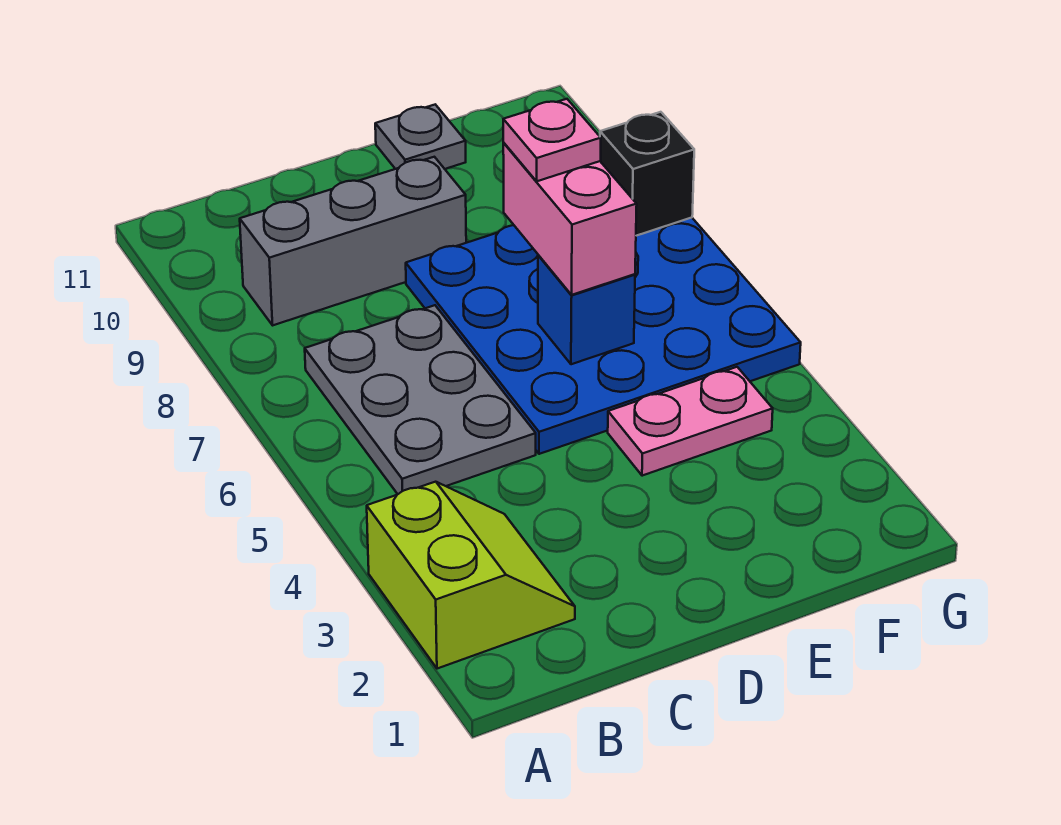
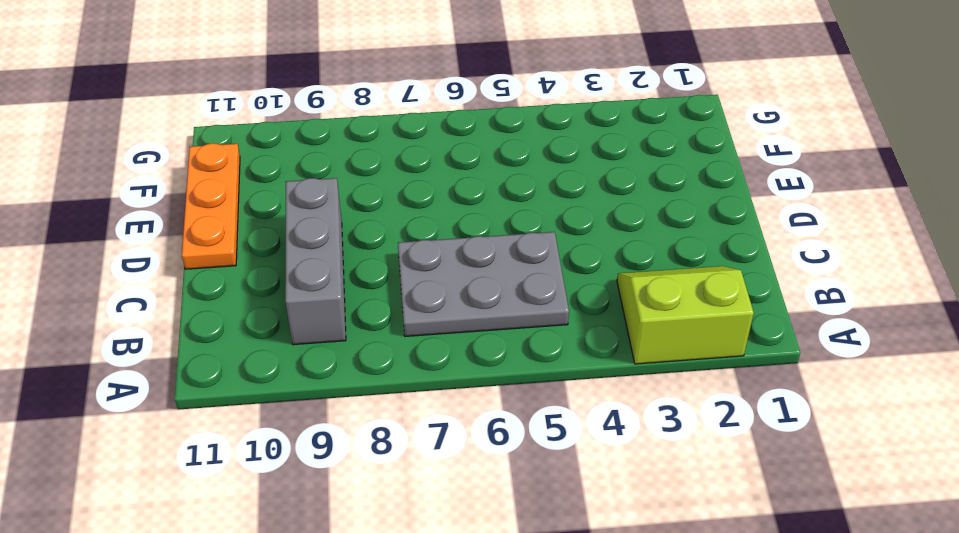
orange plate D11:F11 level 1 -> grey plate E11 level 1
none -> blue plate D5:G8 level 1
none -> pink plate E4:F4 level 1

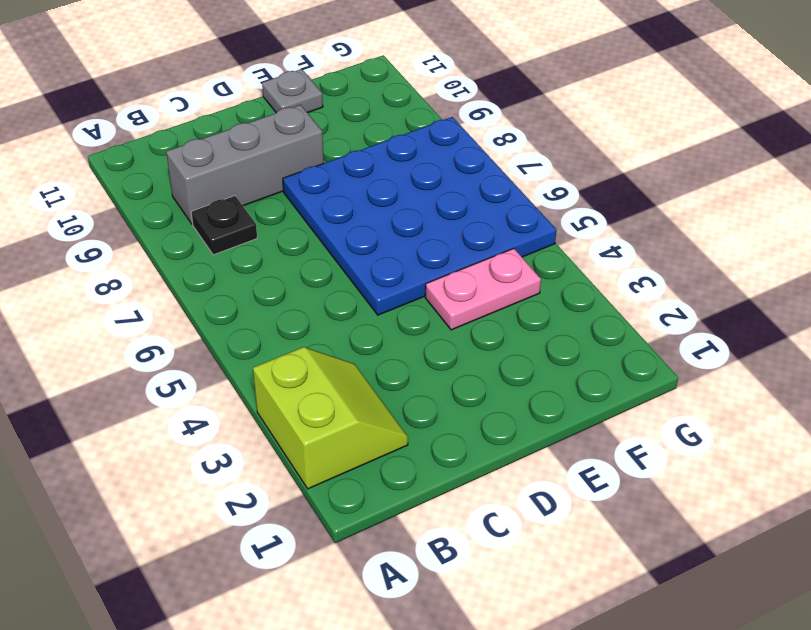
black plate B8 level 1 -> none
none -> grey plate B5:C7 level 1
none -> blue brick E6 level 2

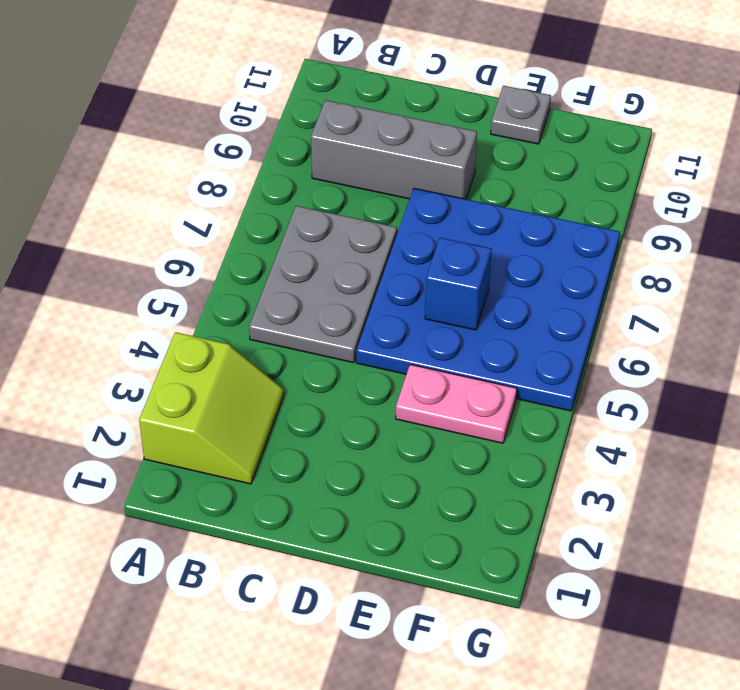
none -> black brick G8 level 2
none -> pink brick E6:E7 level 3

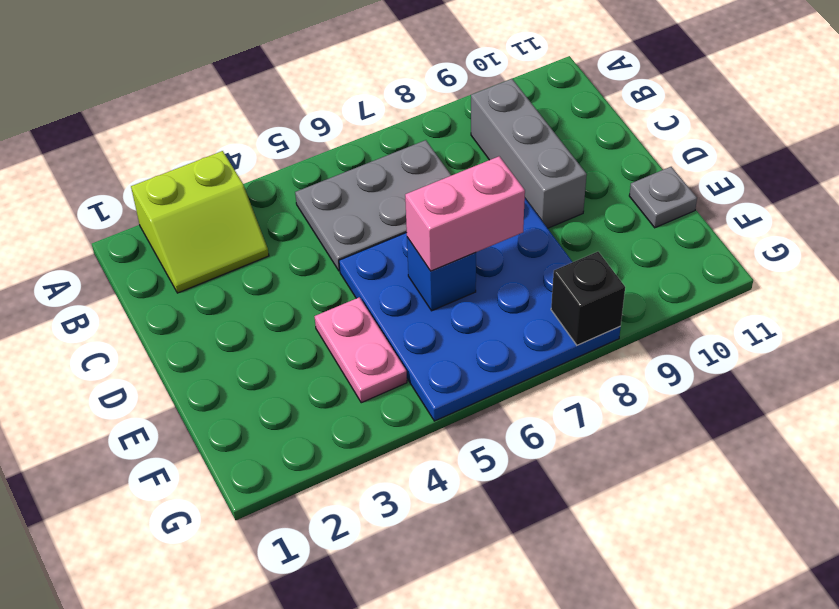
none -> pink plate E7 level 4

